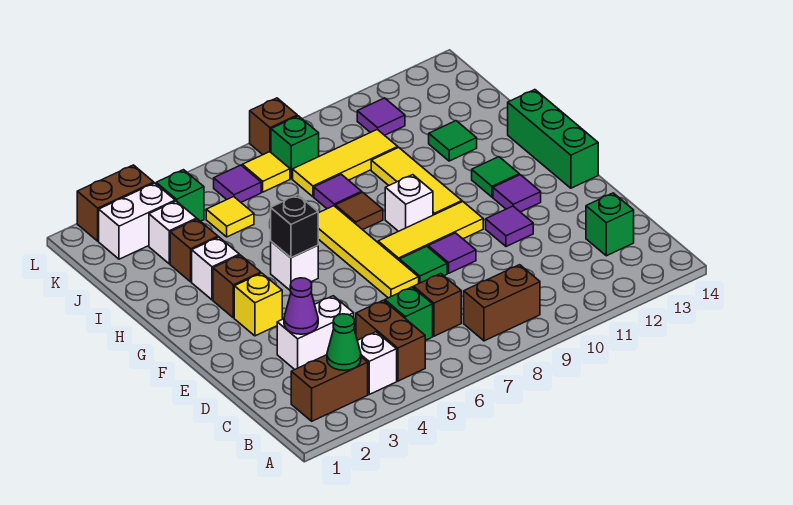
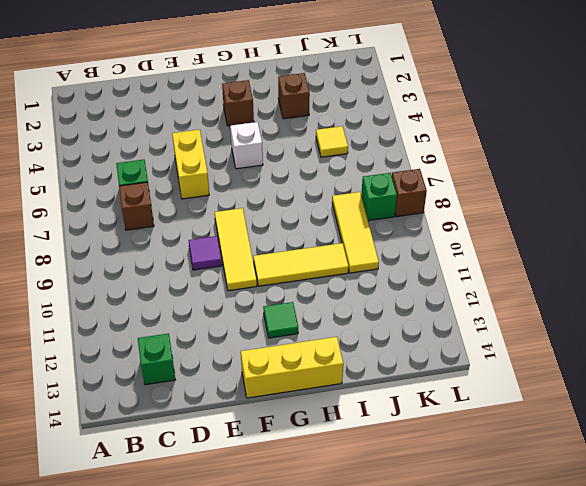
yellow brick E5:E6 level 1 -> none
yellow brick F14:H14 level 1 -> green brick F14:H14 level 1
none -> brown brick B2:B3 level 1
none -> white brick B4 level 1
none -> brown brick B5:C5 level 1
none -> brown brick B8:B9 level 1

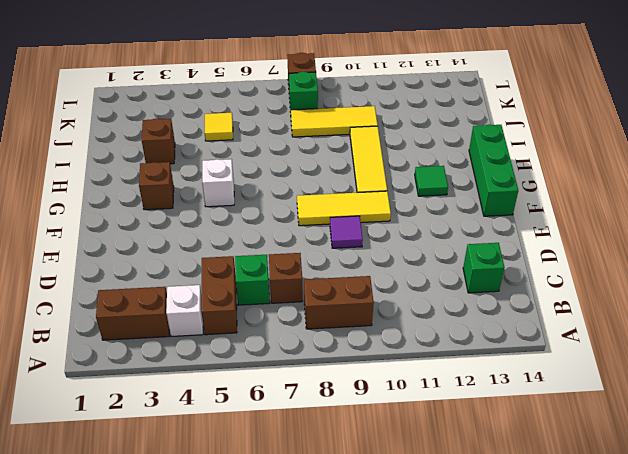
none -> white brick D3:D4 level 1
none -> yellow tile E7:H7 level 1
none -> green tile E8 level 1
none -> purple tile E11 level 1

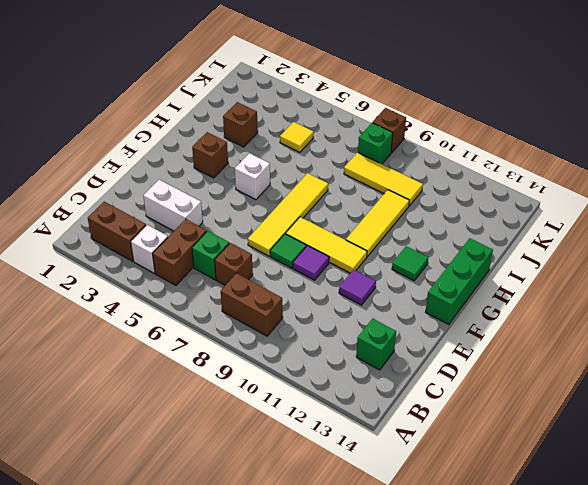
none -> yellow brick F3 level 1
none -> purple tile F12 level 1
none -> white brick G9 level 1
none -> white brick H3 level 1

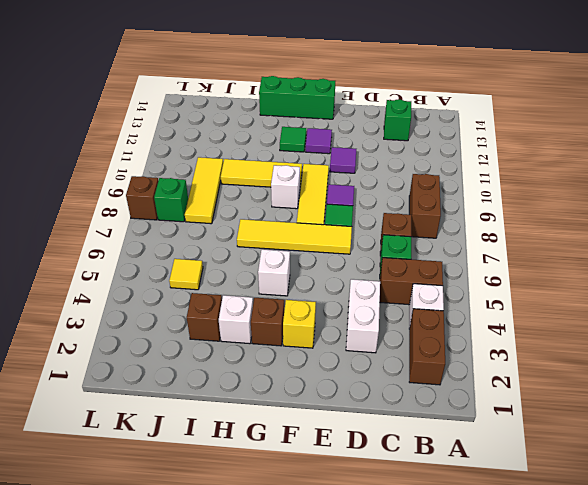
none -> brown tile H8 level 1
none -> purple tile I8 level 1
none -> green tile I12 level 1
none -> white brick J3 level 1

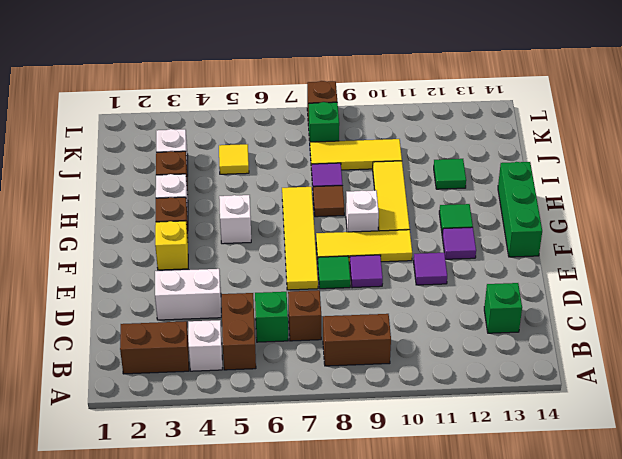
none -> white brick K2:K3 level 1
none -> green brick K4 level 1
none -> purple tile K6 level 1
none -> yellow tile K7 level 1

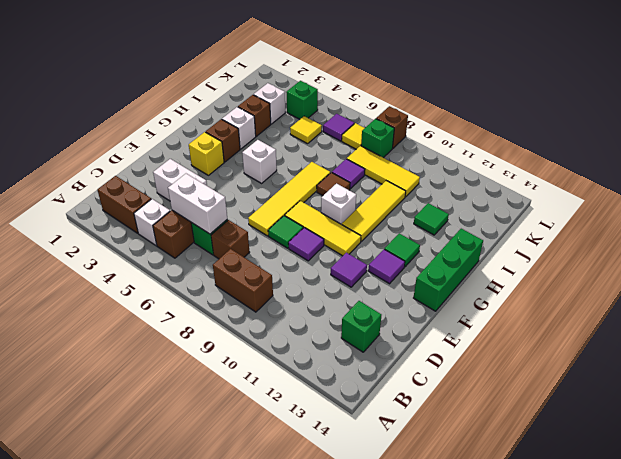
white brick C5:C6 level 2 -> white brick K2:K3 level 1
none -> purple tile K11 level 1
none -> brown brick L2:L3 level 1
none -> green cone B3 level 2
none -> purple cone D3 level 2

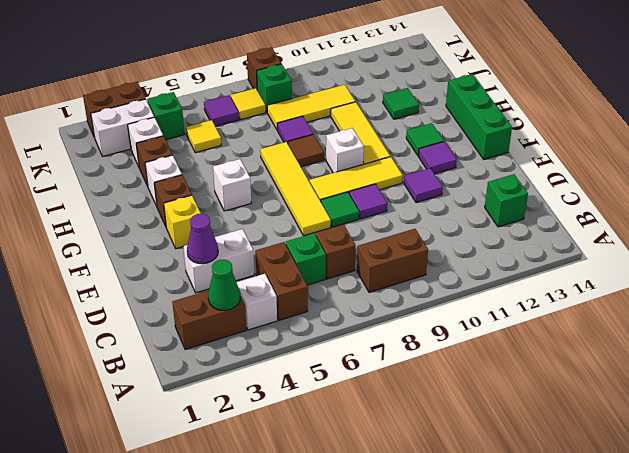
none -> purple tile K11 level 1
none -> black brick G5 level 2

